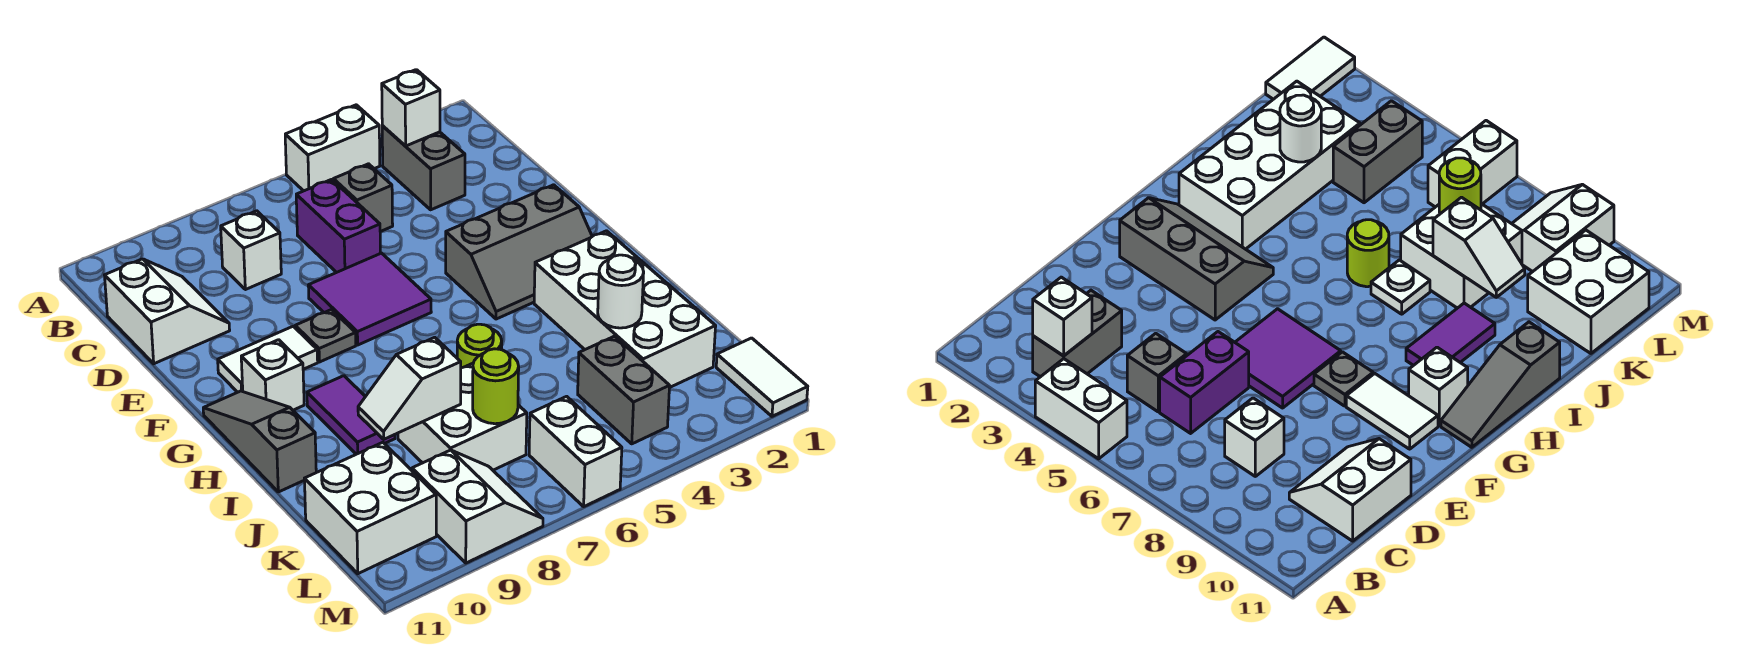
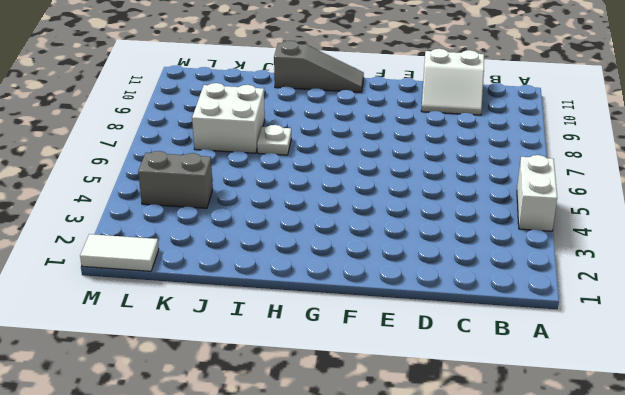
none -> grey brick B3:C3 level 1
none -> grey brick C5 level 1
none -> purple brick C6:D6 level 1

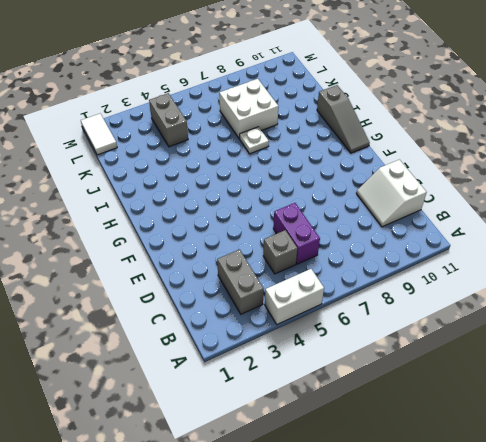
none -> white brick C8 level 1
none -> purple tile E6:F7 level 1
none -> grey slope F2:G4 level 1 top F

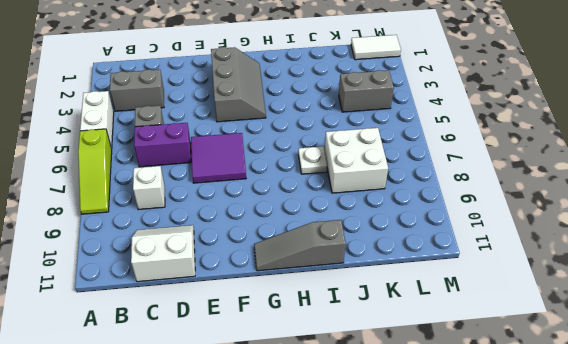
lime slope A6:A8 level 1 top 6 -> none
none -> grey plate F8 level 1
none -> white tile F9:F10 level 1
none -> white brick G10 level 1

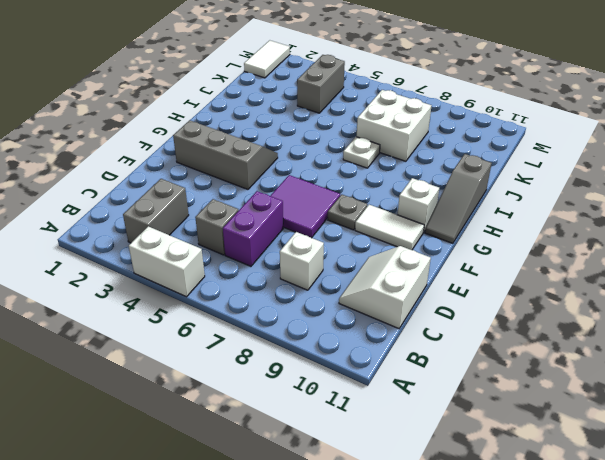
none -> white brick H2:K3 level 1
none -> purple tile H9:I9 level 1
none -> lime round brick I6 level 1

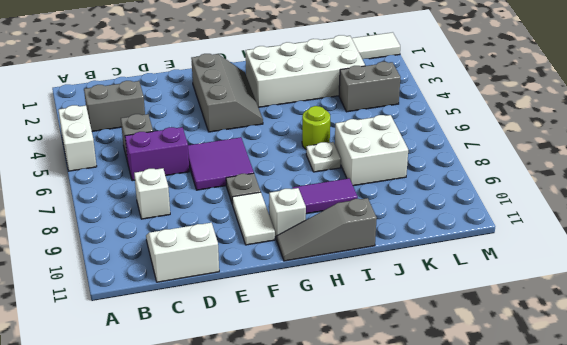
none -> white brick K10:L11 level 1
none -> white brick L6:M6 level 1
none -> white slope L8:M9 level 1 top 9

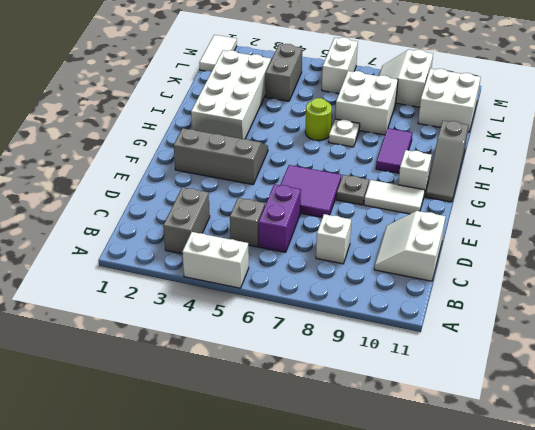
none -> white brick B3 level 2
none -> white round brick J3 level 2
none -> white slope J8:J9 level 2 top 8

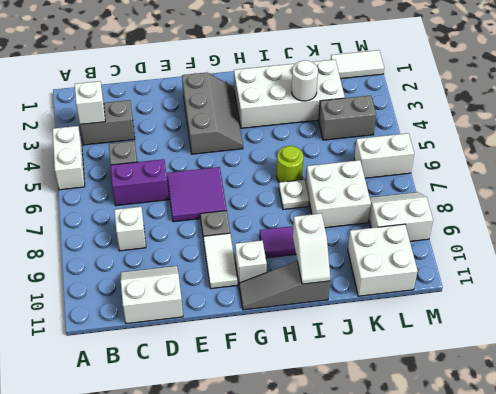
white slope I10:I11 level 2 top 10 -> white slope J8:J9 level 2 top 8
none -> lime round brick K7 level 2

